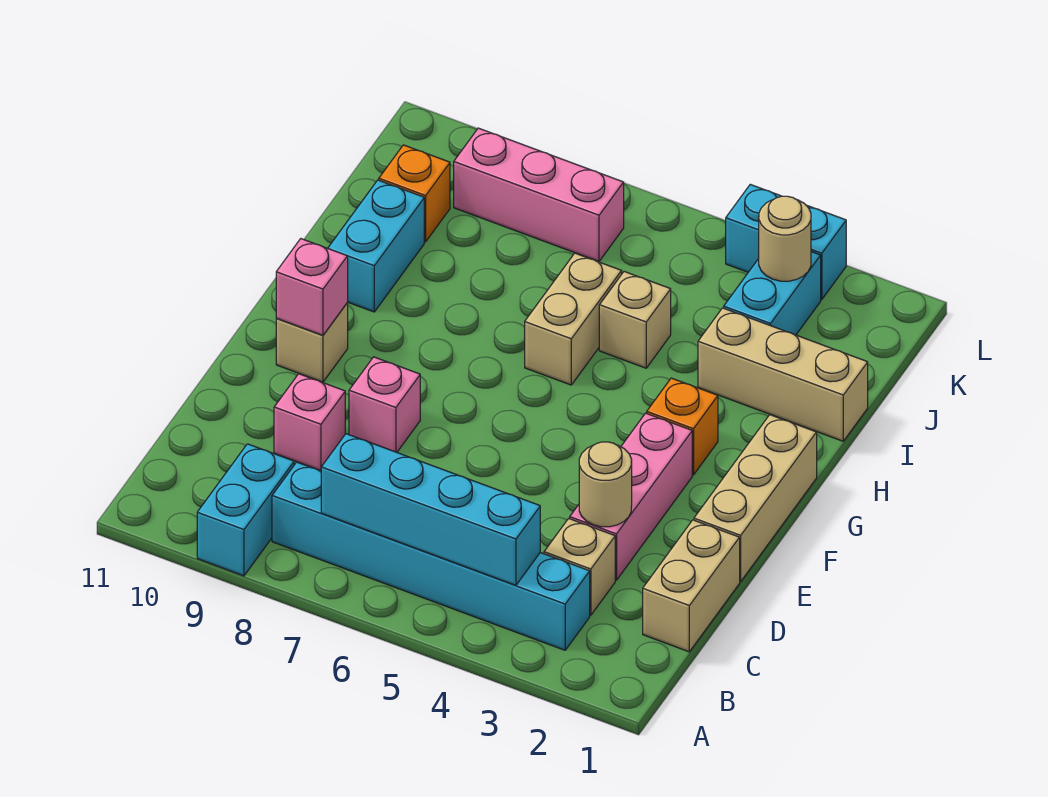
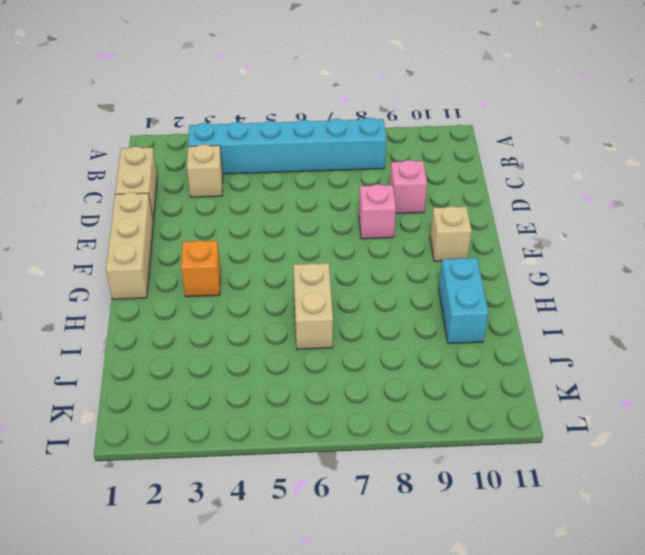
none -> cyan brick A9:B9 level 1
none -> pink brick D3:F3 level 1
none -> tan brick I1:I3 level 1

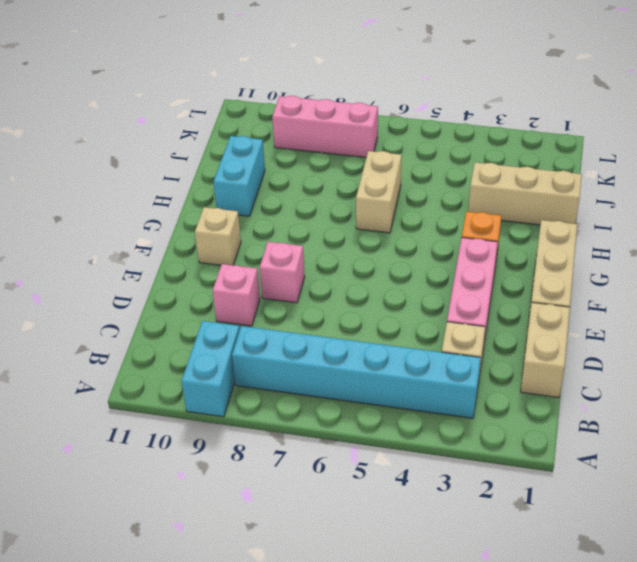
none -> tan brick I5 level 1
none -> cyan brick J3:K3 level 1
none -> orange brick J10 level 1

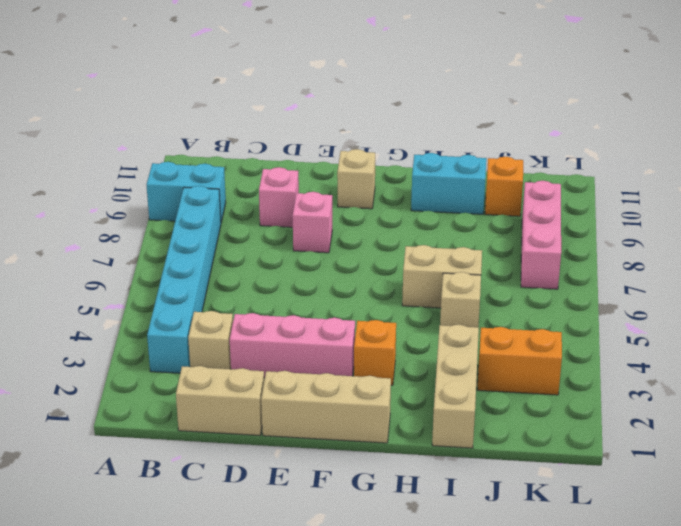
orange brick J3:K3 level 1 -> cyan brick J3:K3 level 1
none -> cyan brick L3:L4 level 1
none -> cyan brick B4:B7 level 2
none -> tan round brick D3 level 2

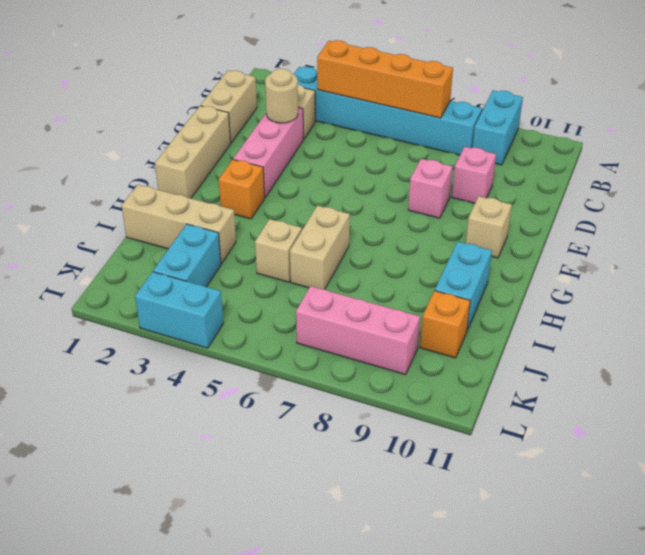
orange brick B4:B7 level 2 -> cyan brick B4:B7 level 2
none -> pink brick F10 level 2
none -> tan round brick K3 level 2

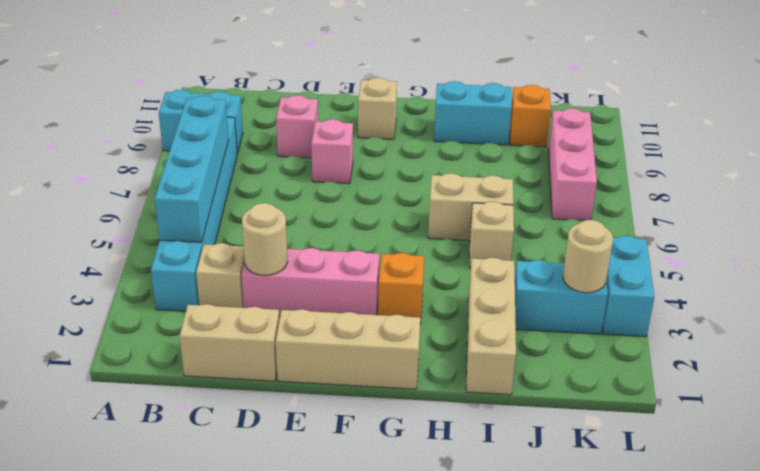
none -> pink brick F10 level 2

